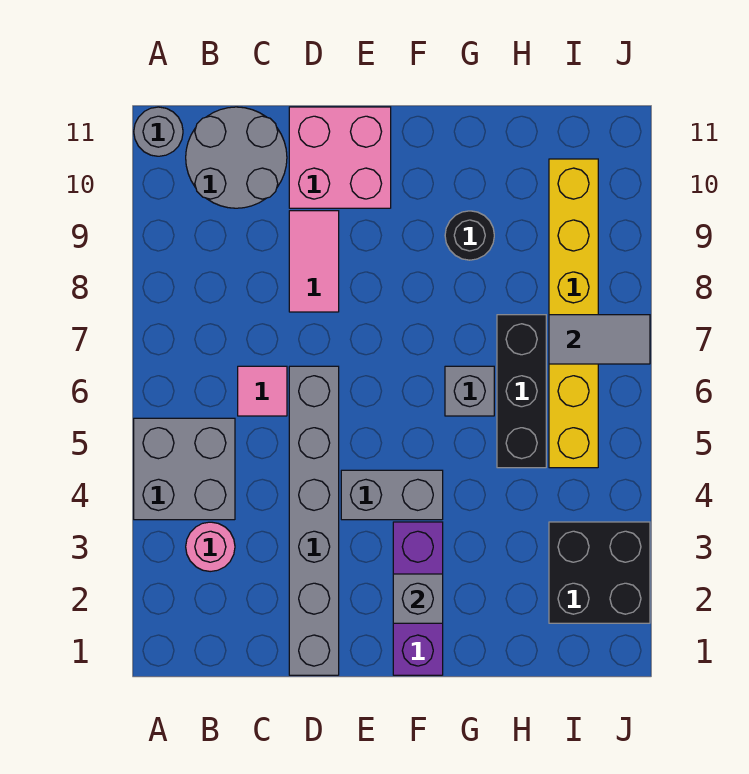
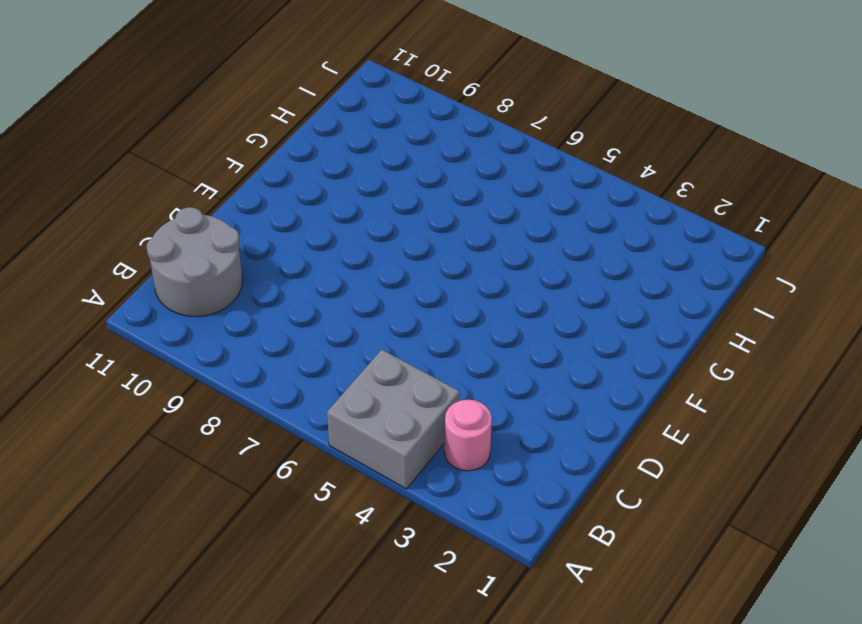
none -> grey round brick A11 level 1
none -> pink tile C6 level 1
none -> grey brick D1:D6 level 1

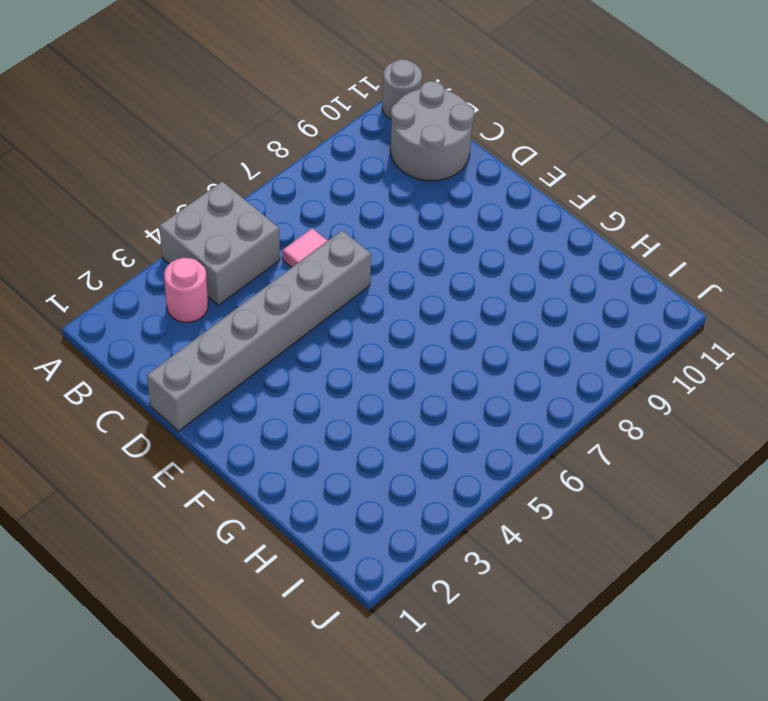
none -> pink tile D8:D9 level 1
none -> pink brick D10:E11 level 1
none -> grey brick E4:F4 level 1

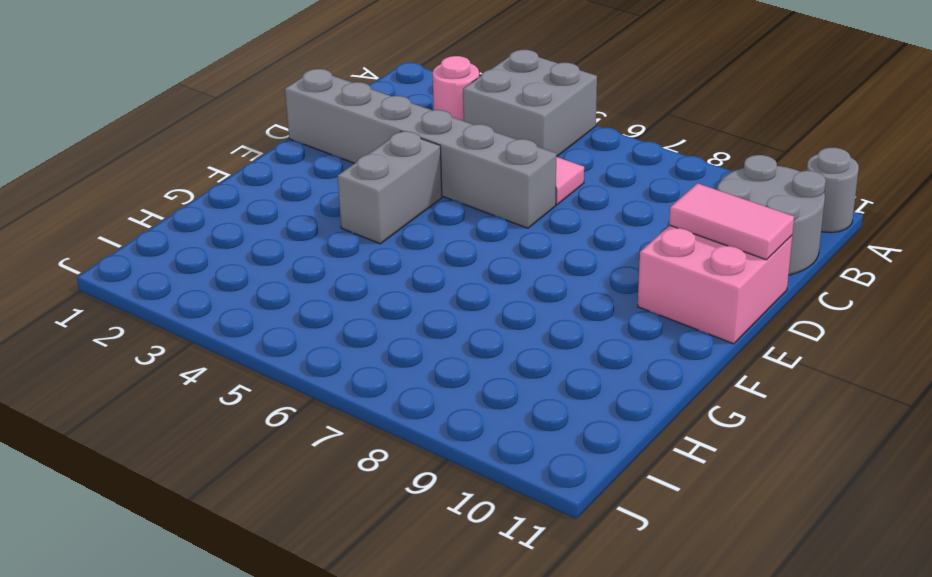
pink tile D10:D11 level 2 -> pink tile D8:D9 level 1
none -> purple brick F1:F3 level 1
none -> grey brick G6 level 1
none -> black round brick G9 level 1

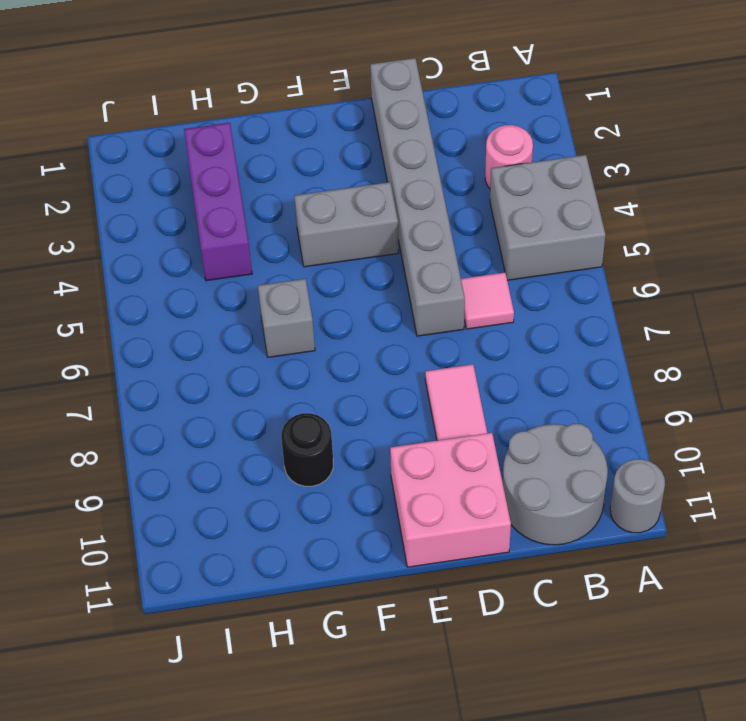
purple brick H2:H4 level 1 -> purple brick F1:F3 level 1
none -> black brick H5:H7 level 1
none -> black brick I2:J3 level 1
none -> yellow brick I5:I10 level 1

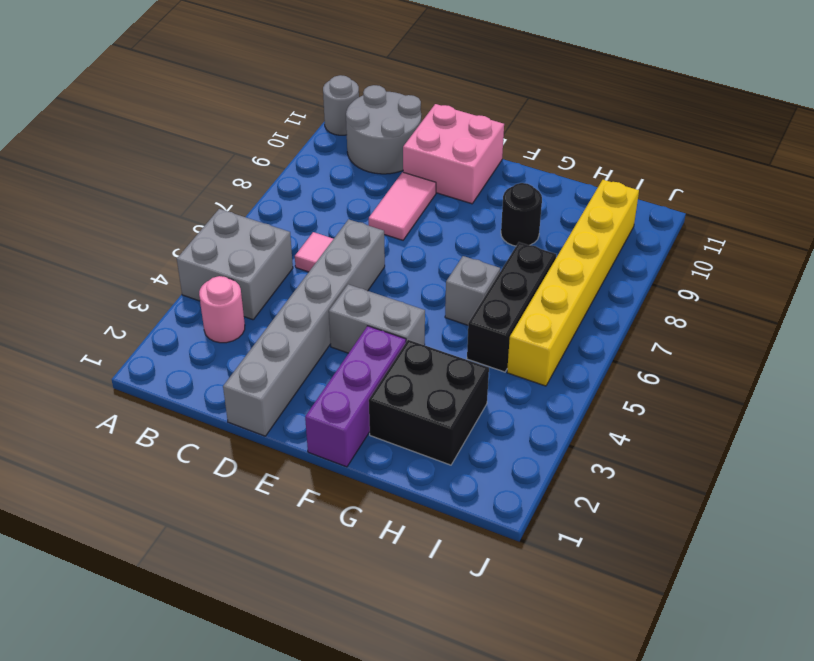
black brick G2:H3 level 1 -> black brick I2:J3 level 1
none -> grey brick F2 level 2
none -> grey tile I7:J7 level 2

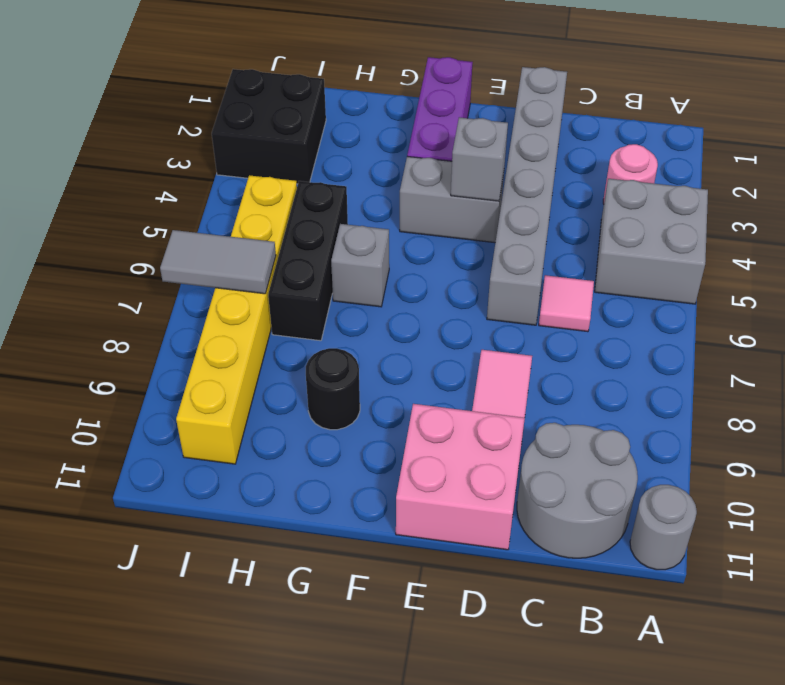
grey brick E4 level 2 -> grey brick F2 level 2

